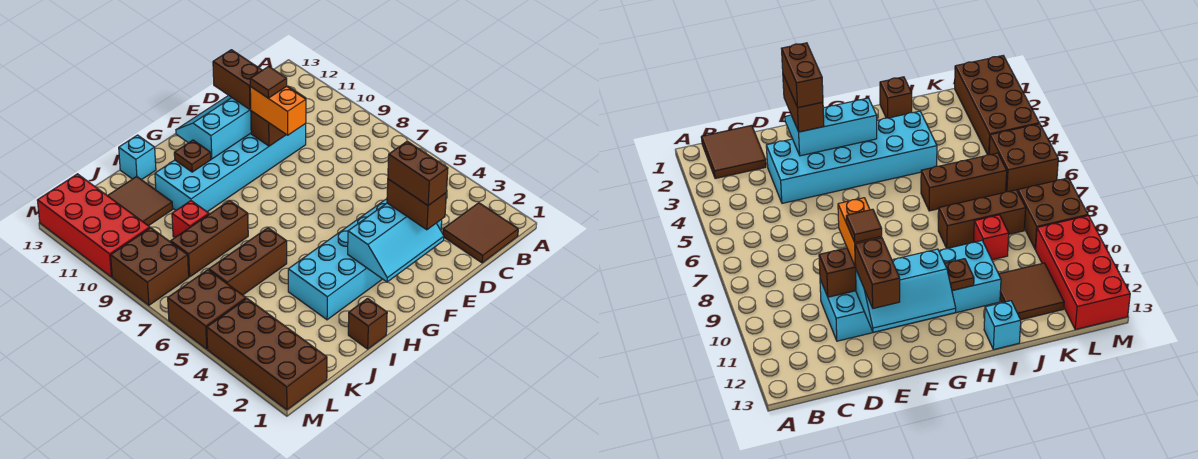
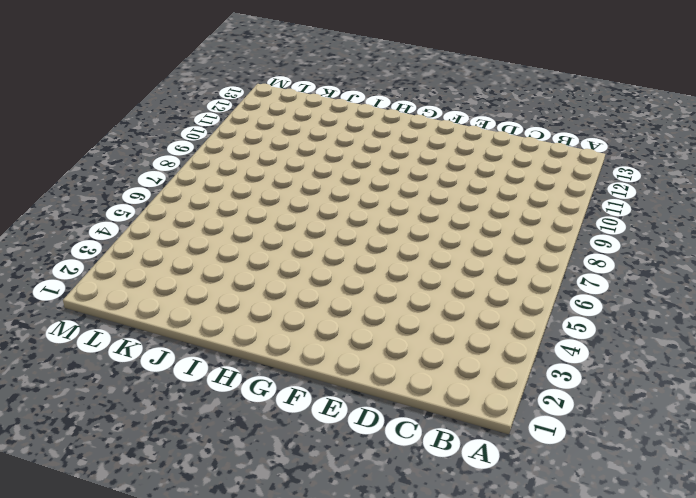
none -> brown tile B1:C2 level 1
none -> cyan brick D3:I4 level 1
none -> cyan brick D10:I11 level 1

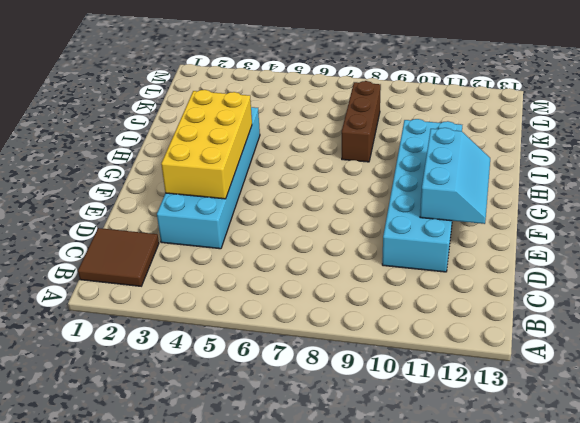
yellow brick E3:H4 level 2 -> cyan slope E2:G3 level 2 top 3
none -> brown brick I1 level 1
none -> brown brick I6:K6 level 1
none -> cyan brick I13 level 1

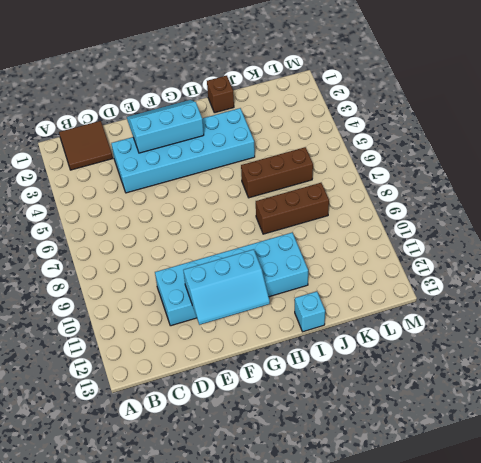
none -> red brick J9 level 1
none -> brown tile J11:K12 level 1
none -> brown brick L1:M4 level 1

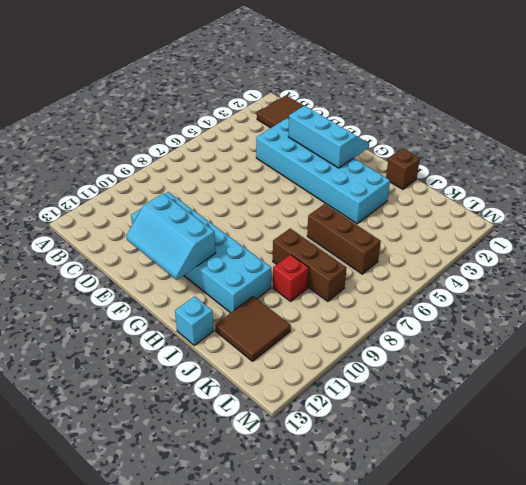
none -> brown brick L1:M4 level 1
none -> brown brick L5:M6 level 1
none -> brown brick L8:M9 level 1

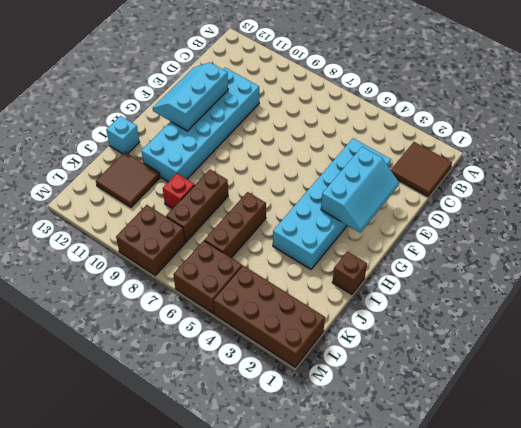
none -> red brick L10:M13 level 1
none -> brown brick D10:E10 level 2
none -> brown plate H11 level 2

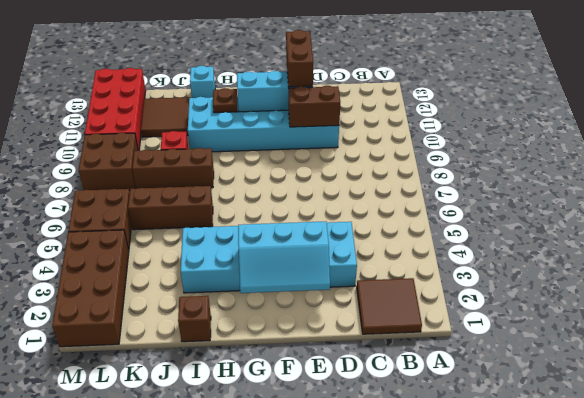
none -> brown brick E2:E3 level 3
none -> orange brick E9:E10 level 3
none -> brown brick E2:E3 level 4

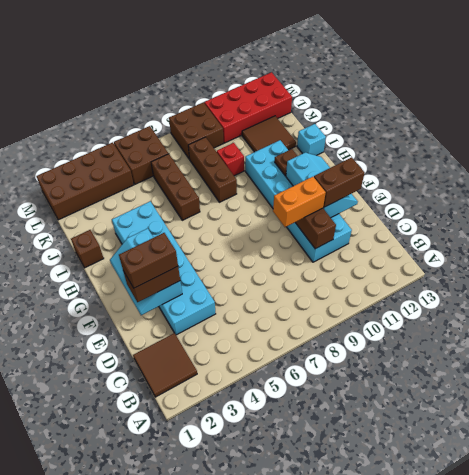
none -> brown tile E10 level 4

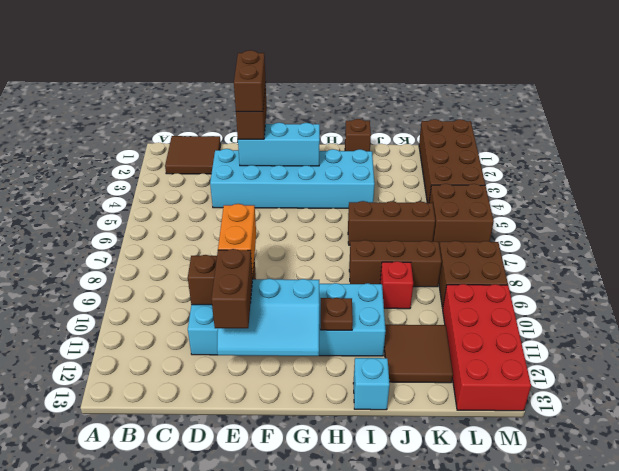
none -> brown tile E10 level 4

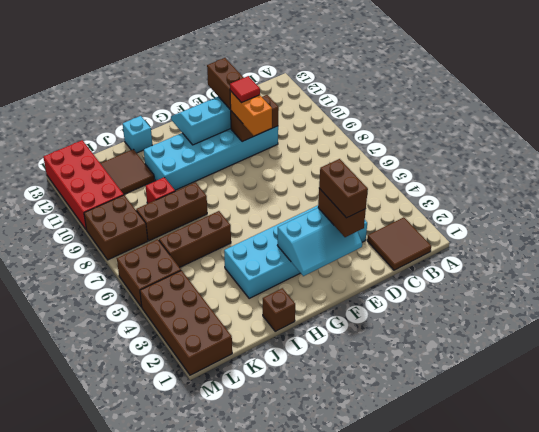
red tile E10 level 4 -> brown tile E10 level 4
none -> brown plate H11 level 2

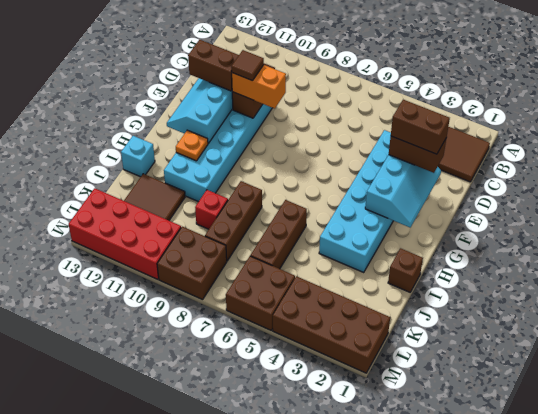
orange plate H11 level 2 -> brown plate H11 level 2

